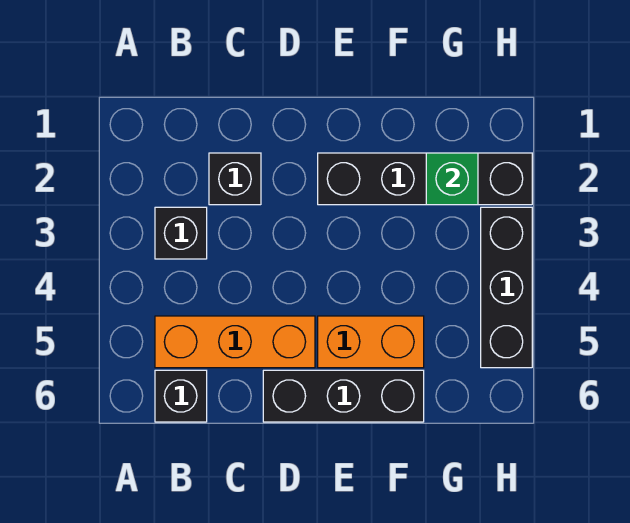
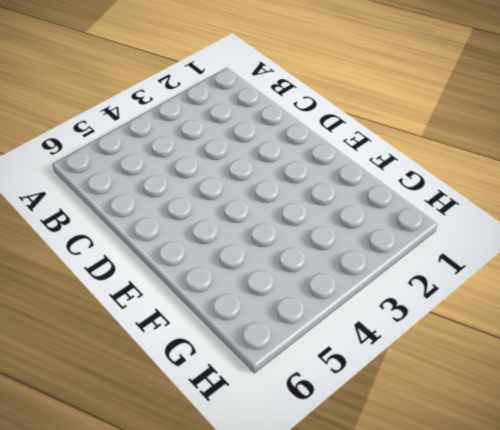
none -> black brick B3 level 1
none -> orange brick B5:D5 level 1

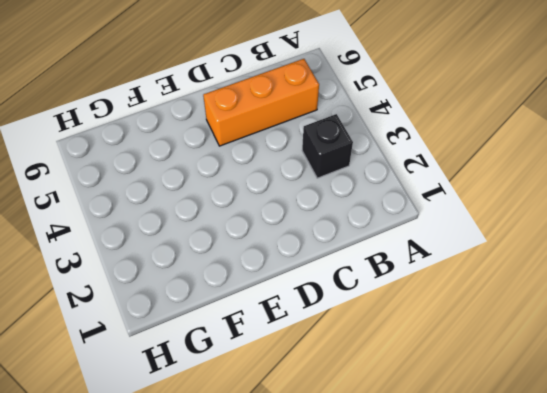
none -> black brick B6 level 1
none -> black brick C2 level 1

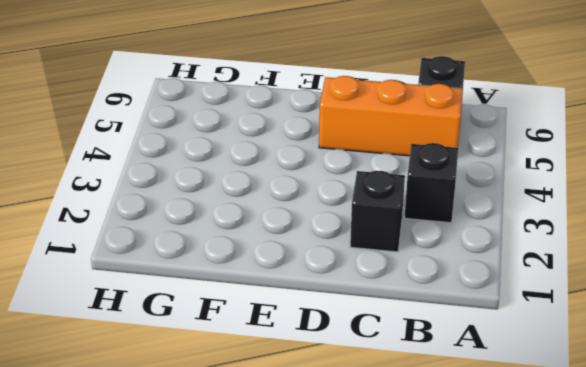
none -> black brick D6:F6 level 1
none -> black brick E2:H2 level 1

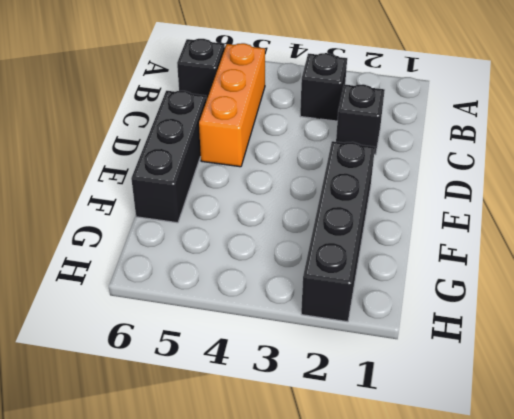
none -> orange brick E5:F5 level 1
none -> black brick H3:H5 level 1

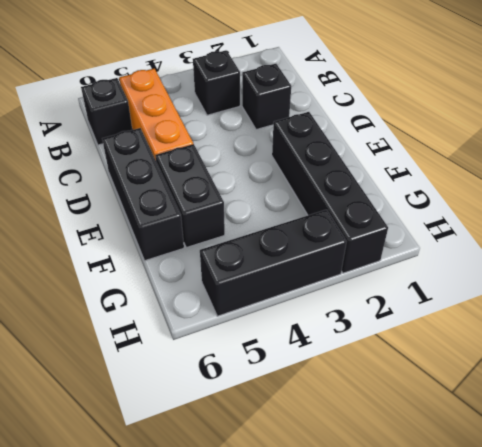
black brick E5:F5 level 1 -> orange brick E5:F5 level 1
none -> green brick G2 level 2

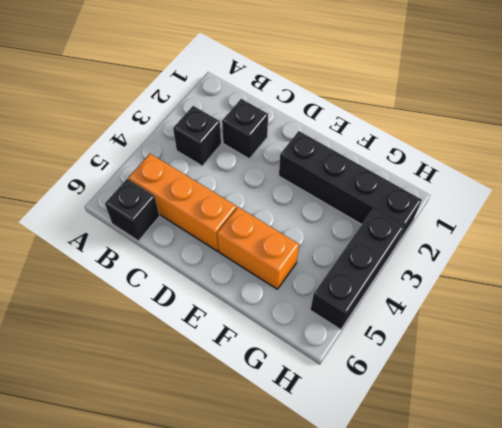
none -> black brick D6:F6 level 1
none -> green brick G2 level 2

